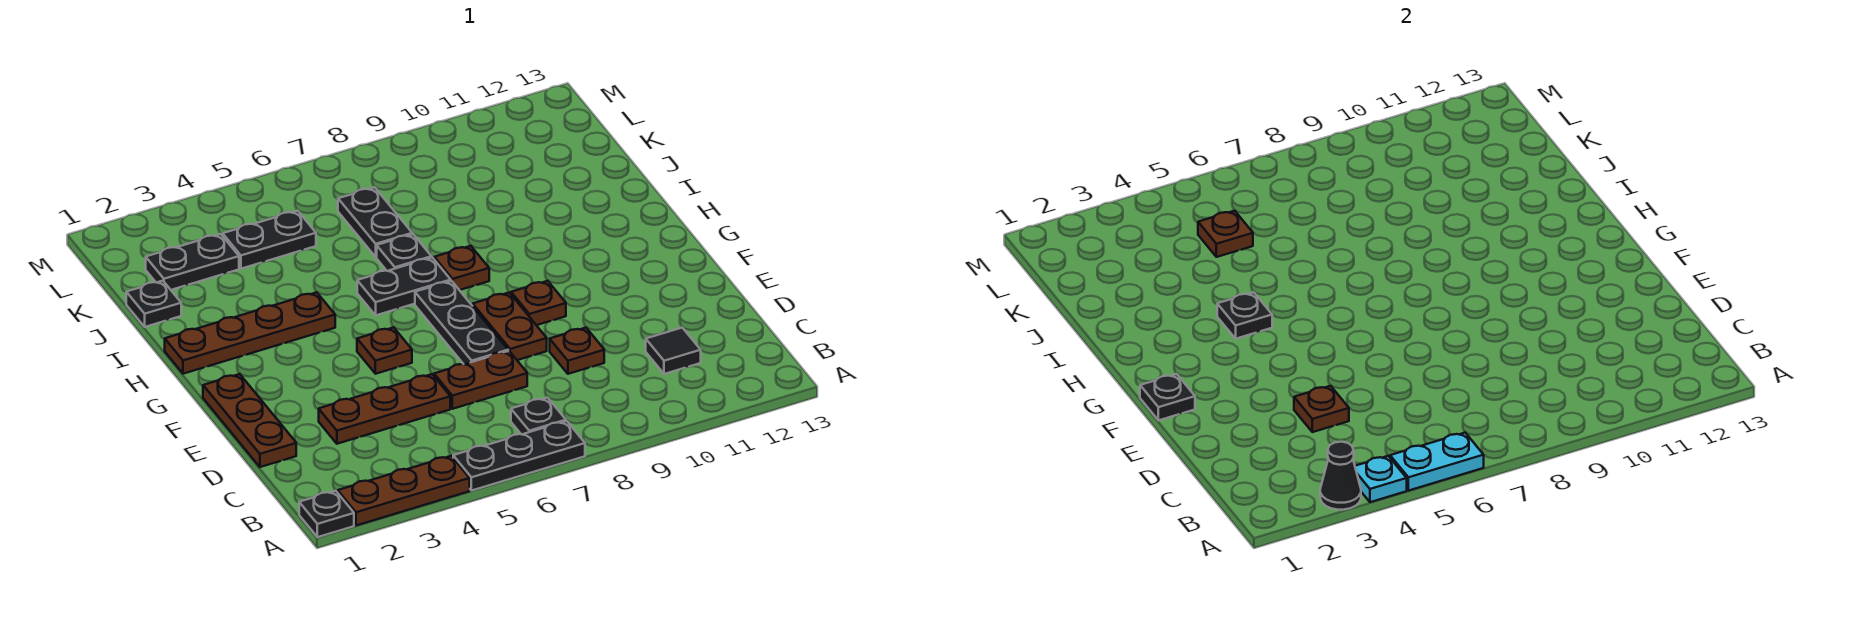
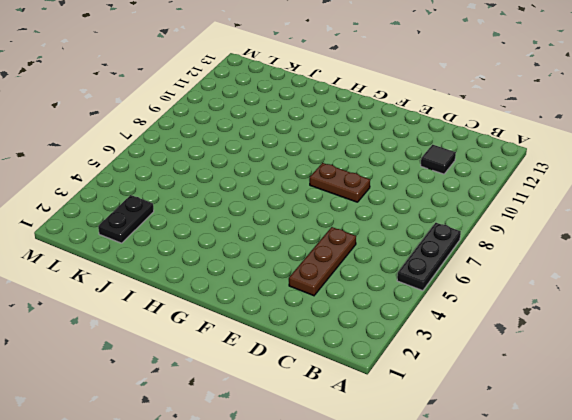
none -> black plate A1 level 1
none -> brown plate A2:A4 level 1
none -> black plate B7 level 1

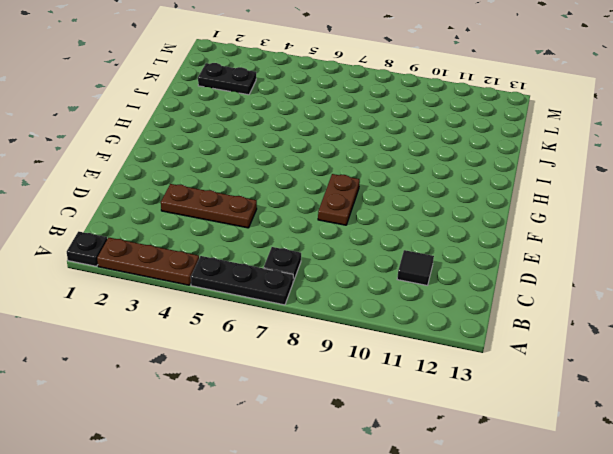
none -> brown plate D1:F1 level 1
none -> brown plate D6:D7 level 1
none -> brown plate D9 level 1

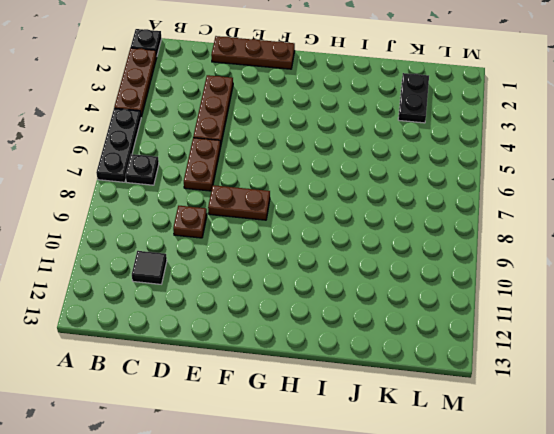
none -> black plate E7:G7 level 1
none -> brown plate F5 level 1
none -> brown plate F9 level 1

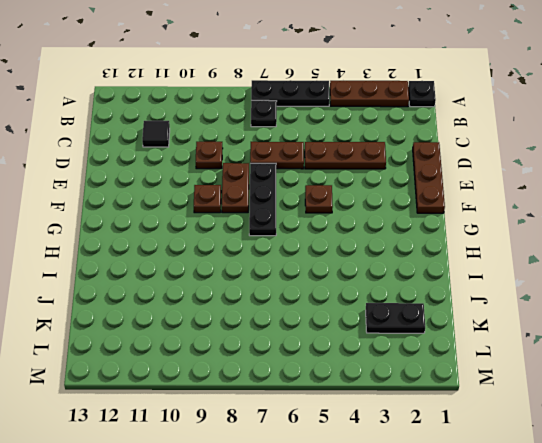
none -> brown plate H1:H4 level 1
none -> black plate H6:H7 level 1
none -> brown plate H8 level 1

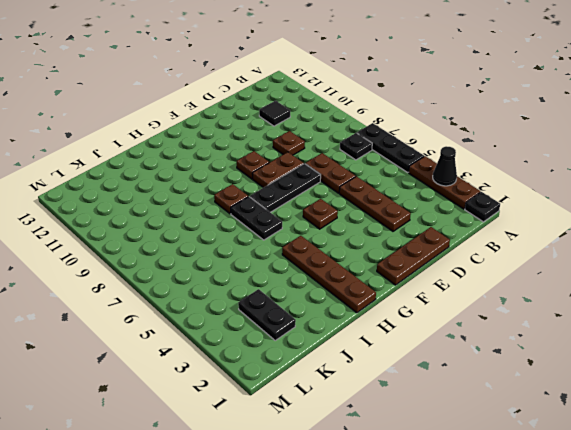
none -> black plate I7 level 1
none -> black plate J1 level 1
none -> black plate J7:K7 level 1

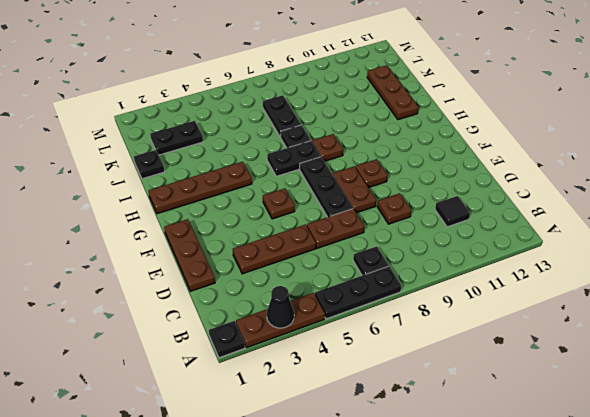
brown plate I12:K12 level 1 -> none
none -> black plate K4:K5 level 1
none -> cyan plate A4 level 2
none -> cyan plate A5:A6 level 2

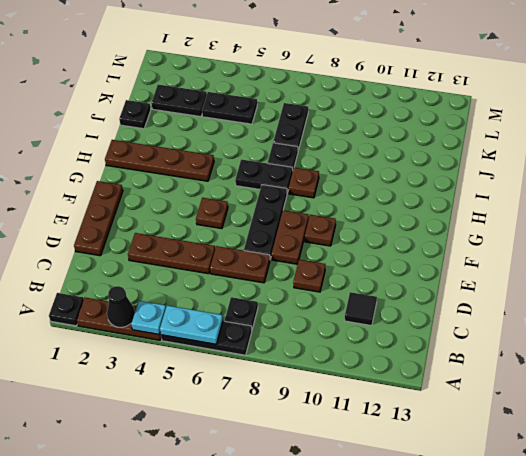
none -> brown plate D4 level 2
none -> black plate F1 level 2
none -> black plate H4 level 2

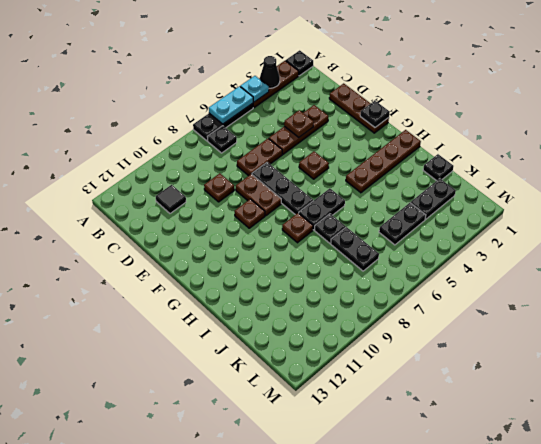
none -> black plate H4 level 2
none -> brown plate K5 level 2

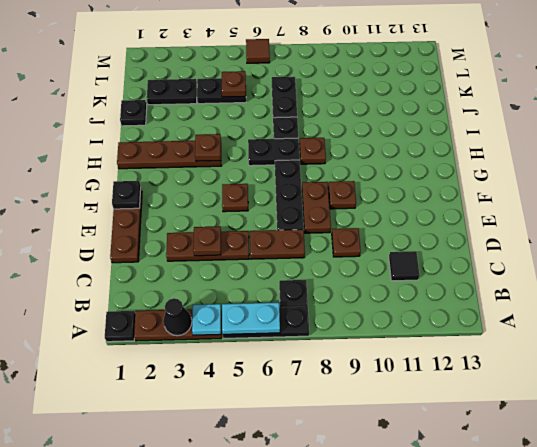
brown plate H4 level 2 -> black plate H4 level 2
brown tile M6 level 1 -> none

